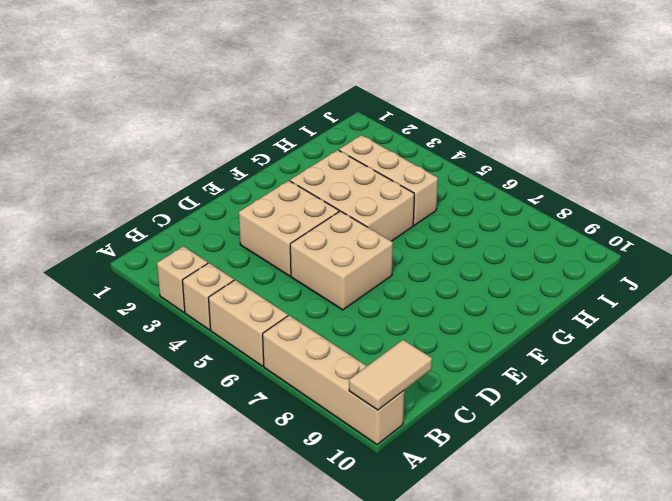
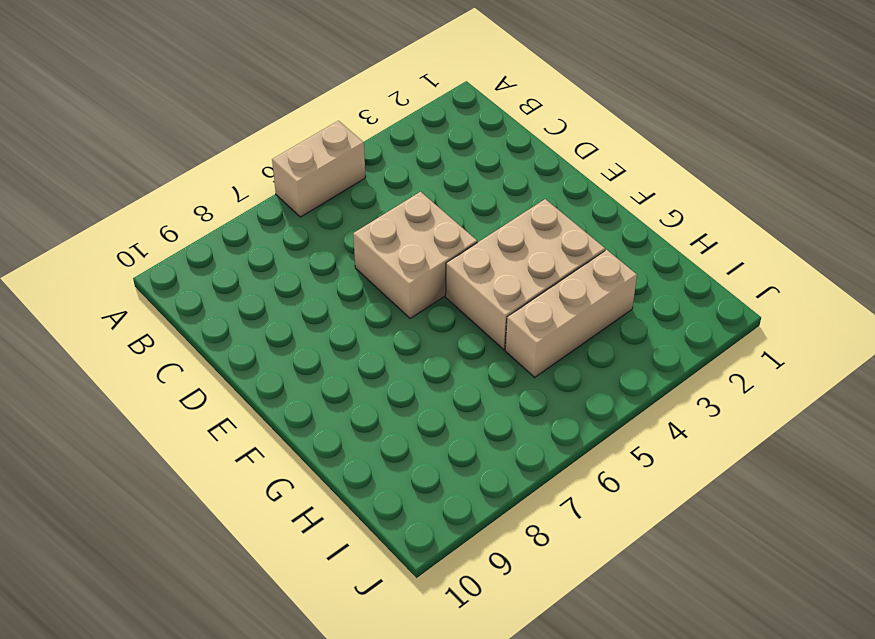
none -> tan brick A3 level 1
none -> tan brick A4 level 1

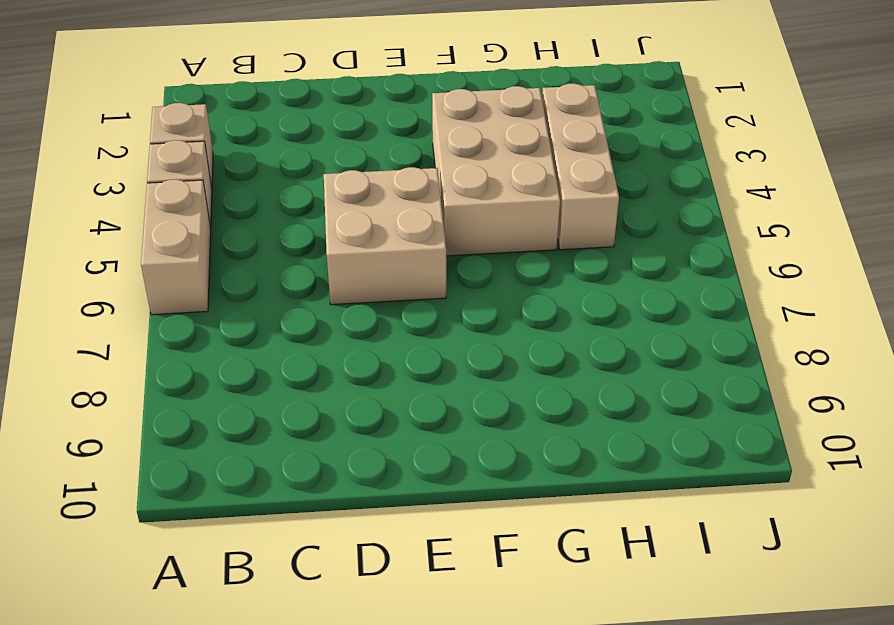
none -> tan brick A7:A10 level 1
none -> tan brick D3:E4 level 1

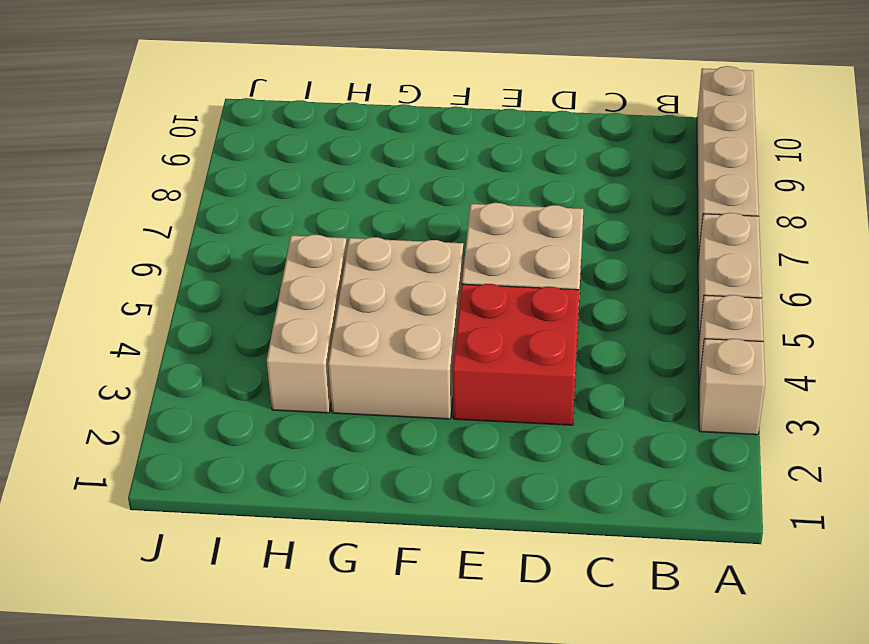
red brick D3:E4 level 1 -> tan brick D3:E4 level 1
none -> tan tile A10:B10 level 2

